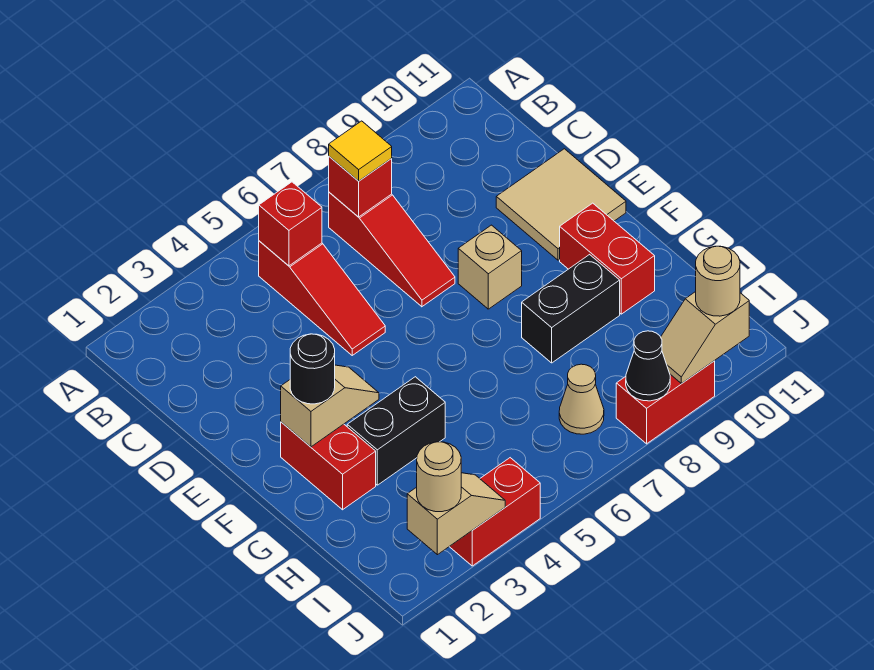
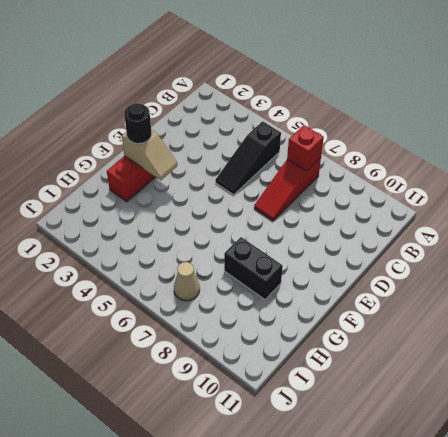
black slope B5:D5 level 1 top B -> red slope B5:D5 level 1 top B
none -> tan tile D10:E11 level 1
none -> tan brick E8 level 1
none -> red brick F10:G10 level 1

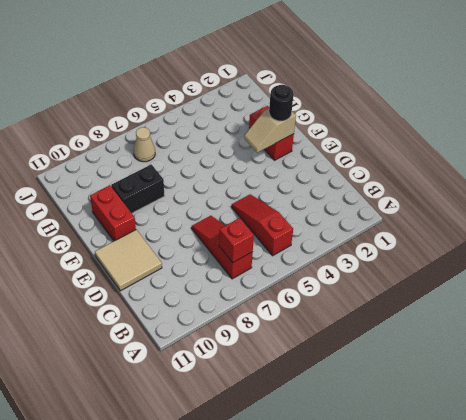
none -> tan brick E8 level 1
none -> black brick G3:G4 level 1
none -> red brick J3:J4 level 1

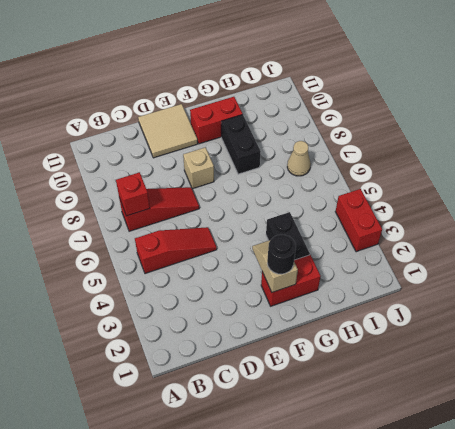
none -> red brick J8:J9 level 1
none -> red brick B5 level 2
none -> tan slope J2:J3 level 2 top 2

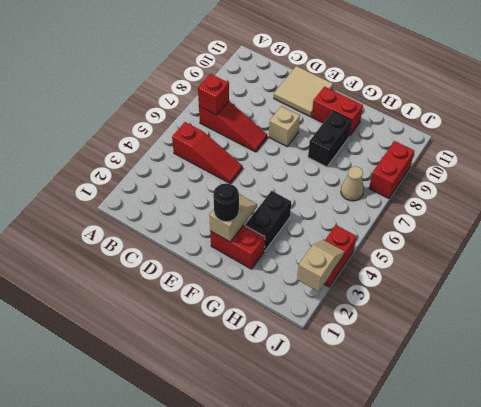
none -> red brick B5 level 2
none -> black cone J8 level 2
none -> tan slope J9:J10 level 2 top 10

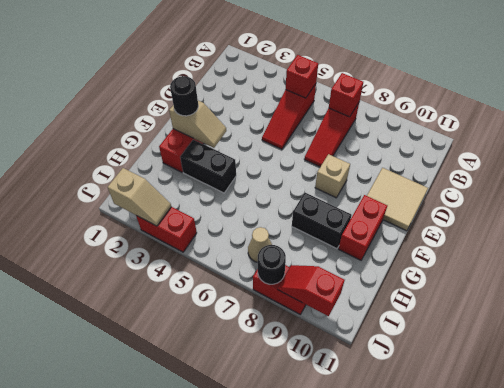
black round brick J8 level 2 -> black cone J8 level 2
red slope J9:J10 level 2 top 10 -> tan slope J9:J10 level 2 top 10
none -> yellow tile B7 level 3
none -> tan round brick J2 level 3
none -> tan round brick J10 level 3

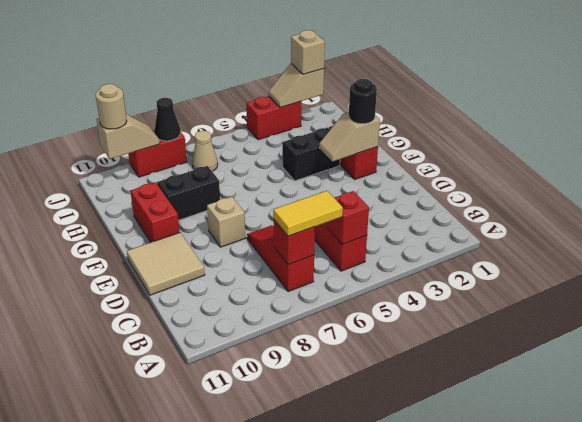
yellow tile B6:B7 level 3 -> yellow tile B7 level 3
tan brick J2 level 3 -> tan round brick J2 level 3

